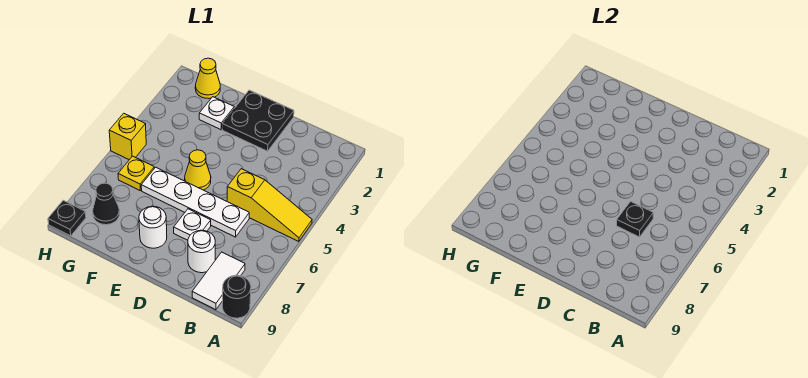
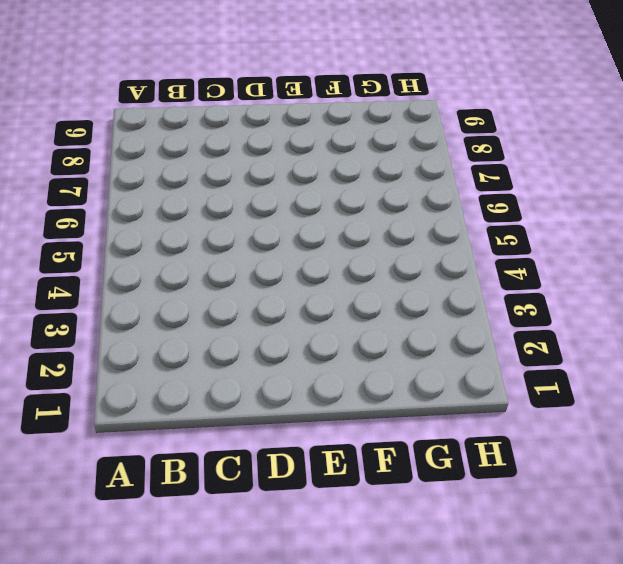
none -> yellow slope A5:C5 level 1 top C
none -> black round brick A9 level 1
none -> white tile B8:B9 level 1

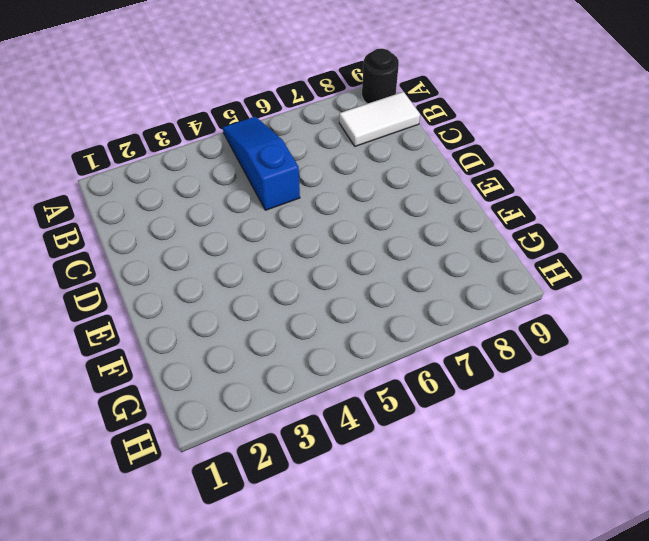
blue slope A5:C5 level 1 top C -> yellow slope A5:C5 level 1 top C
none -> white plate C6:F6 level 1
none -> white round brick C8 level 1
none -> black plate D1:E2 level 1

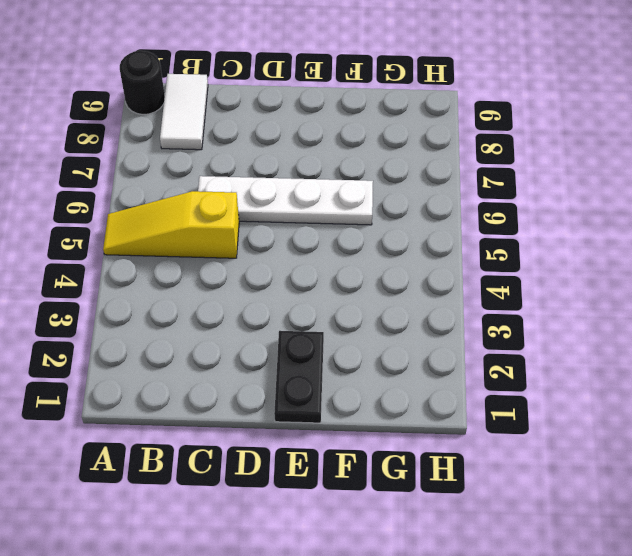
black plate E1:E2 level 1 -> black plate D1:E2 level 1
none -> white round brick C8 level 1
none -> white plate D7 level 1
none -> yellow cone E5 level 1

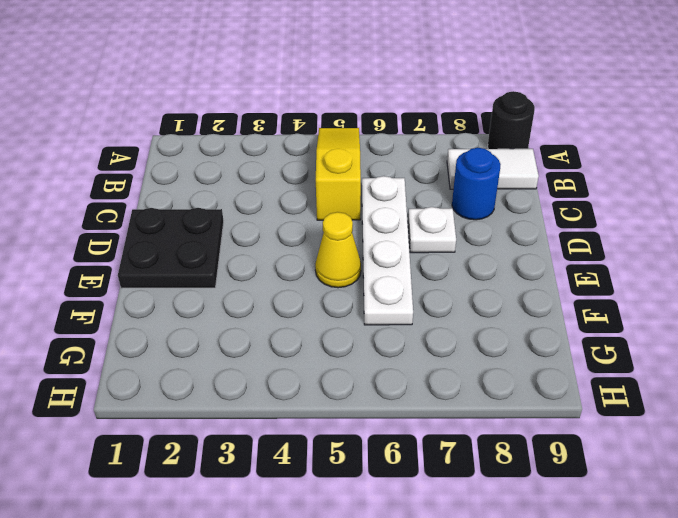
blue round brick C8 level 1 -> white round brick C8 level 1
none -> white round brick E8 level 1
none -> white plate F2 level 1
none -> yellow cone G1 level 1

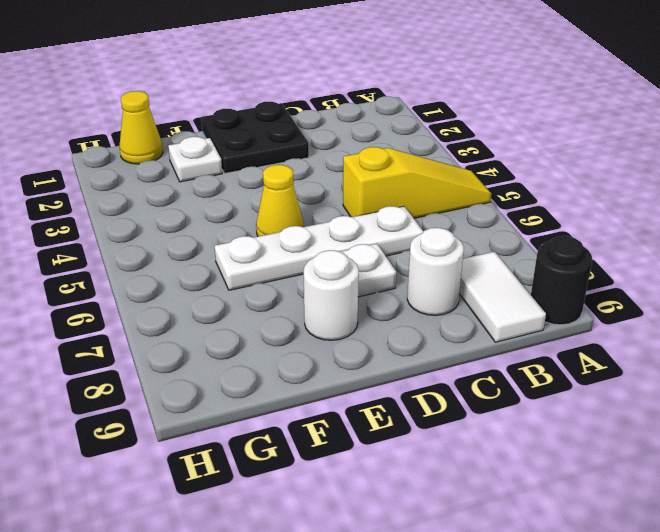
none -> yellow plate G6 level 1
none -> black cone G8 level 1
none -> yellow brick H5 level 1

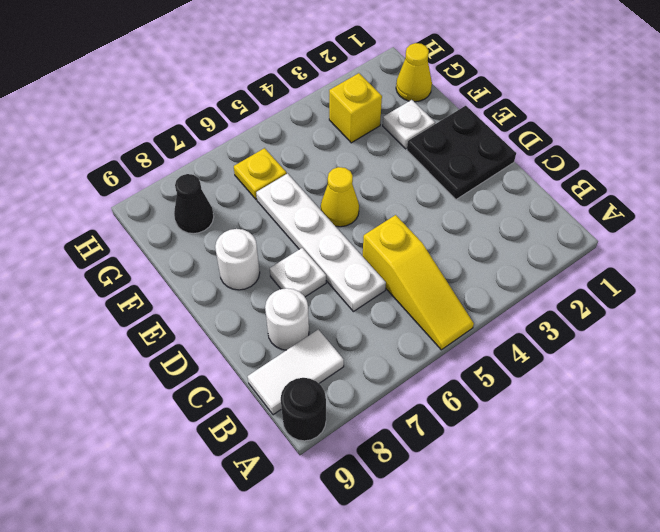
yellow brick G3 level 1 -> yellow brick H5 level 1
none -> black plate H9 level 1
none -> black plate C6 level 2

